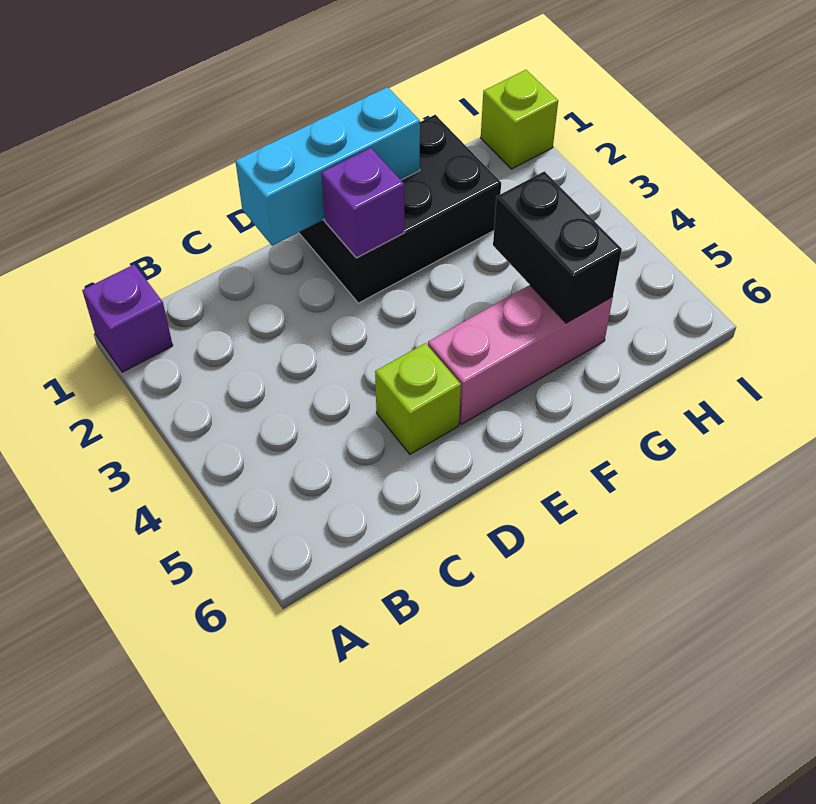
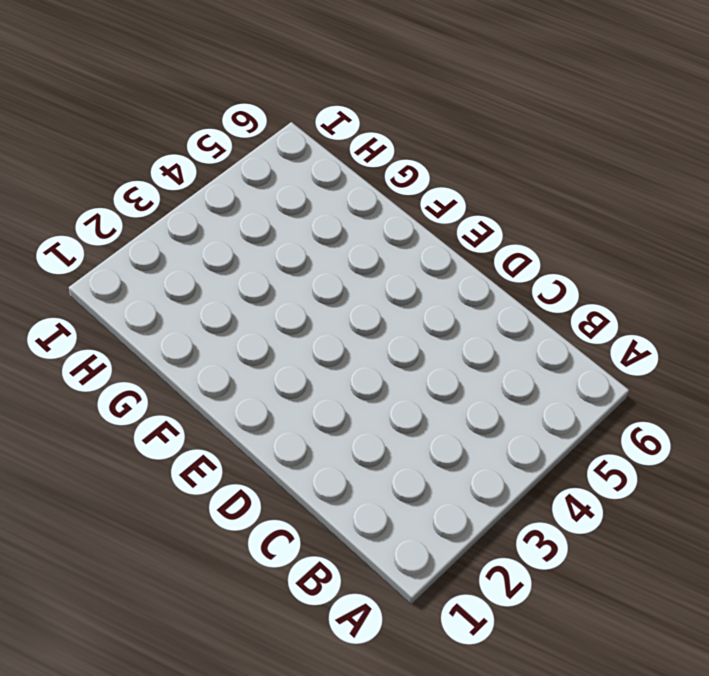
none -> purple brick A1 level 1
none -> lime brick D5 level 1

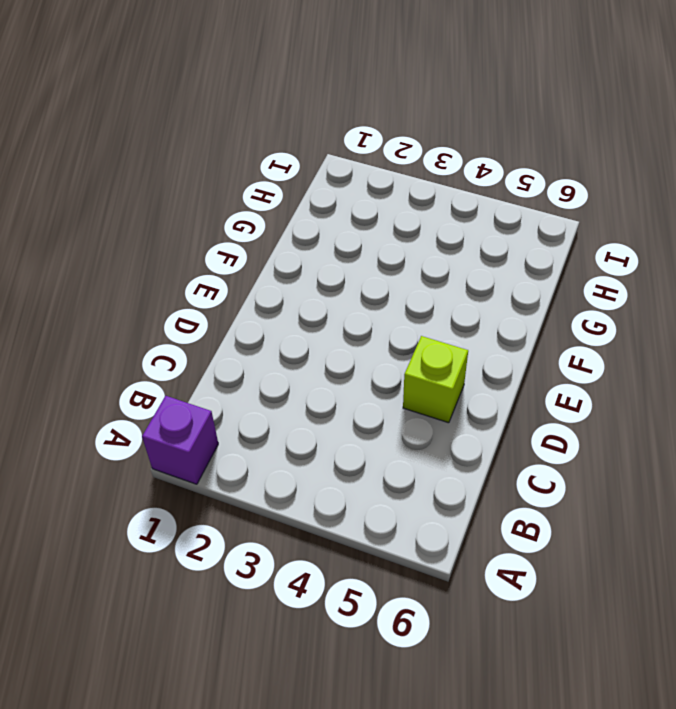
none -> black brick E1:G2 level 1
none -> pink brick E5:G5 level 1

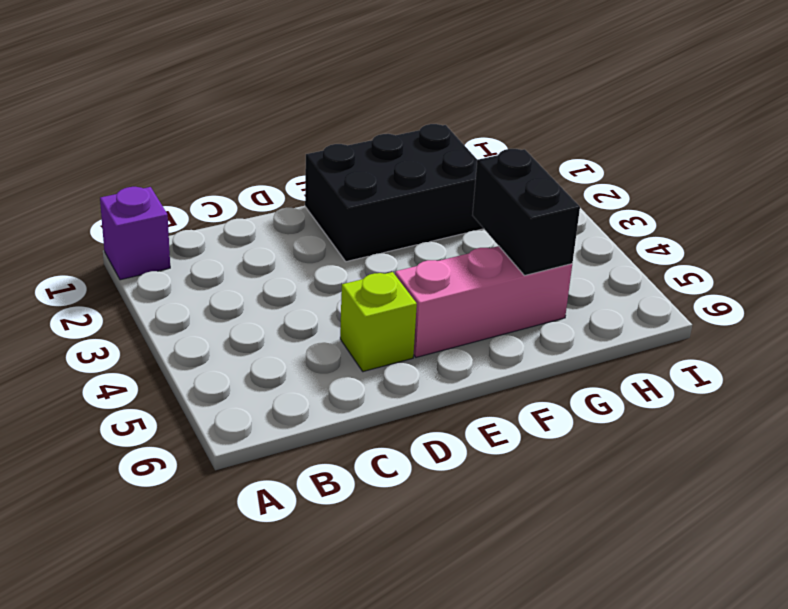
none -> lime brick I1 level 1
none -> cyan brick D1:F1 level 2

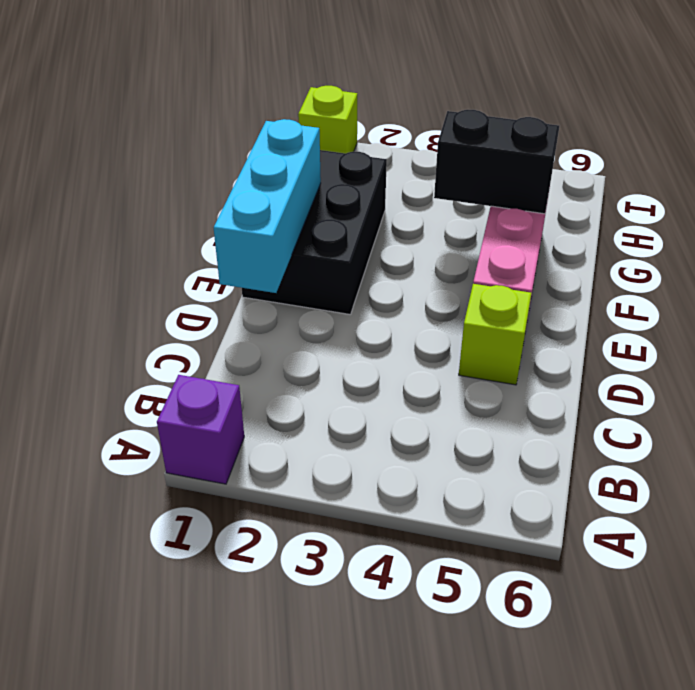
none -> purple brick E2 level 2

